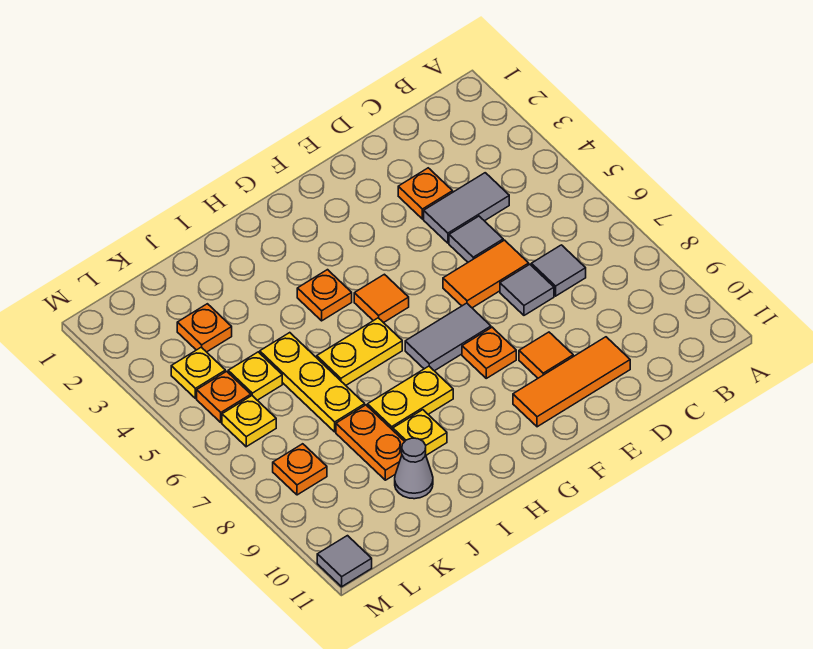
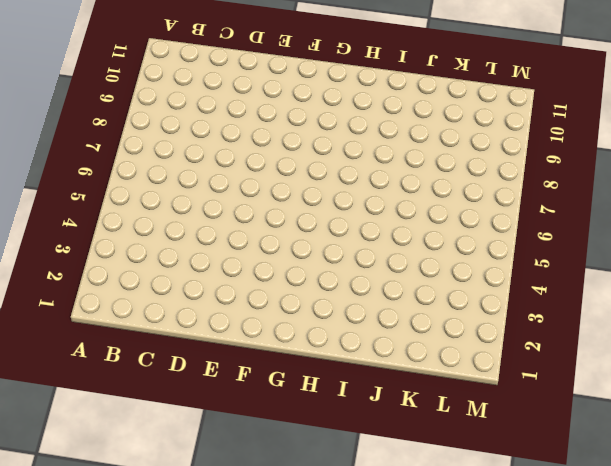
none -> grey tile C4:D4 level 1
none -> grey tile C7 level 1
none -> orange plate D3 level 1

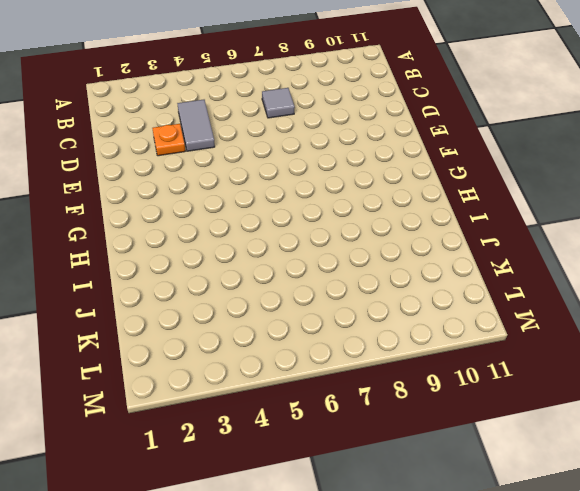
none -> grey tile D5 level 1
none -> orange tile D6:E6 level 1
none -> grey tile D7 level 1

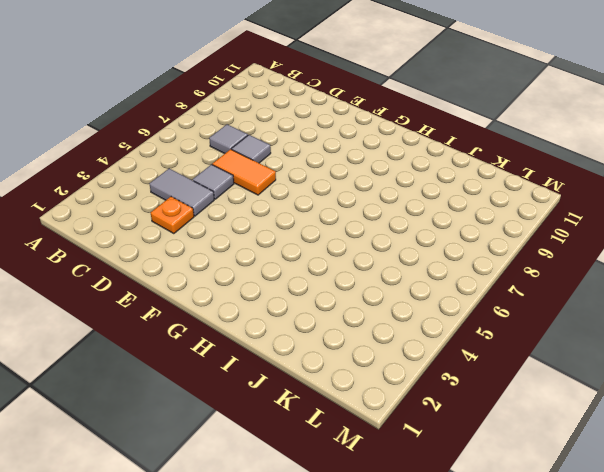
none -> orange tile D10:F10 level 1
none -> orange tile E9 level 1
none -> grey tile F7:G7 level 1

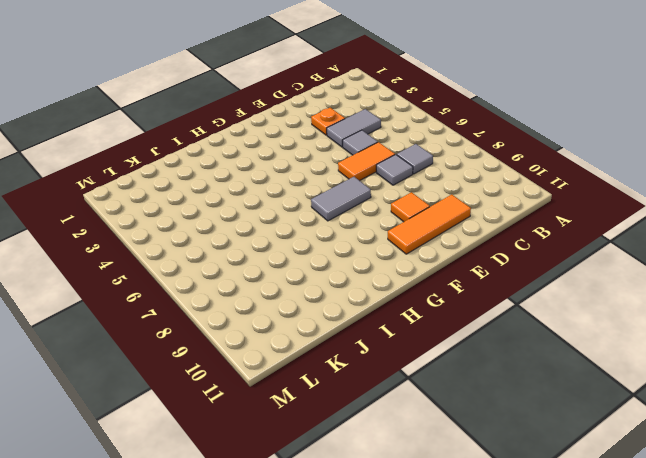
none -> orange plate F8 level 1
none -> orange tile G5 level 1
none -> orange plate H4 level 1

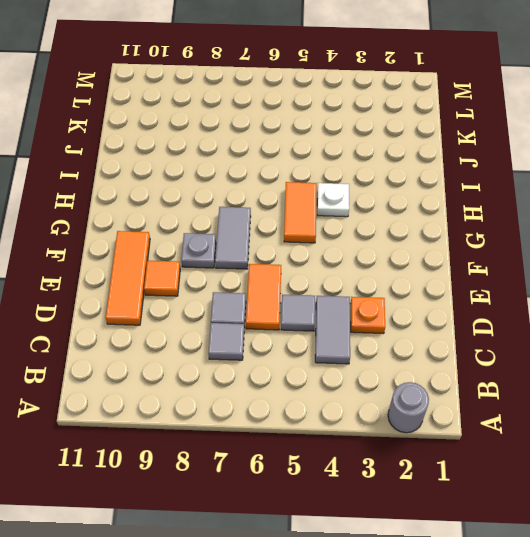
grey round brick A2 level 1 -> none
grey plate F8 level 1 -> orange plate F8 level 1
orange tile G5:H5 level 1 -> orange tile G5 level 1
white plate H4 level 1 -> orange plate H4 level 1
none -> yellow plate H6:I6 level 1
none -> yellow plate H8:I8 level 1
none -> yellow plate I9 level 1

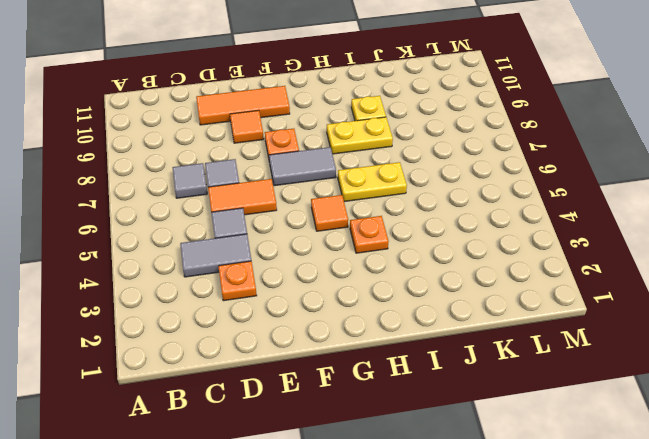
none -> yellow plate J5:J7 level 1
none -> orange plate J8:J9 level 1
none -> grey cone J10 level 1

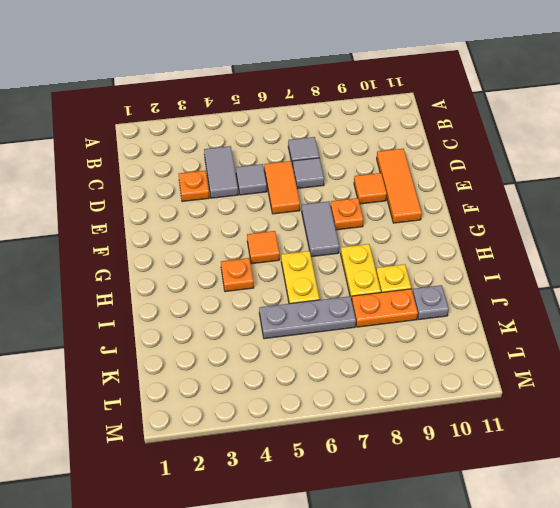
grey plate J5:J7 level 1 -> yellow plate J5:J7 level 1
grey plate J10 level 1 -> grey cone J10 level 1
none -> orange plate K3 level 1
none -> yellow plate K5 level 1
none -> yellow plate L4 level 1

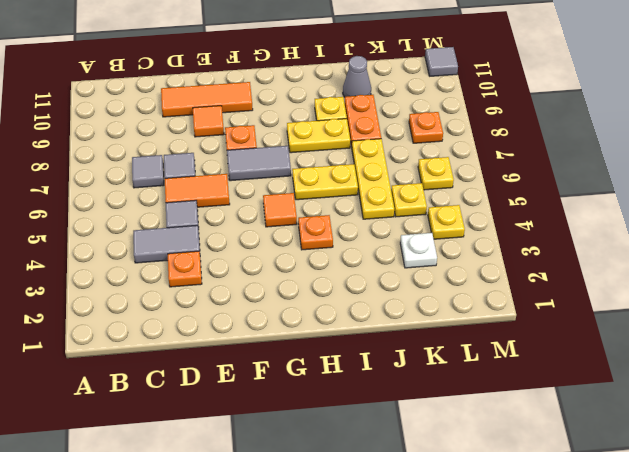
white plate K3 level 1 -> orange plate K3 level 1
none -> orange plate L5 level 1

